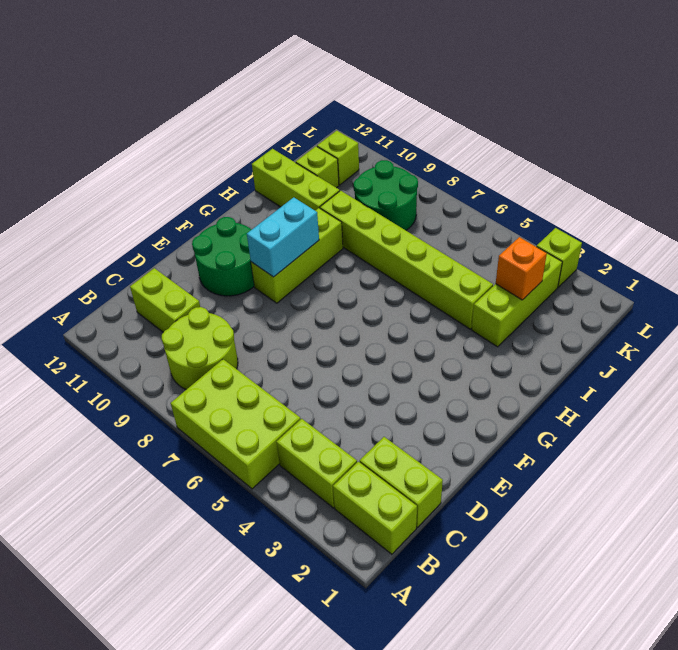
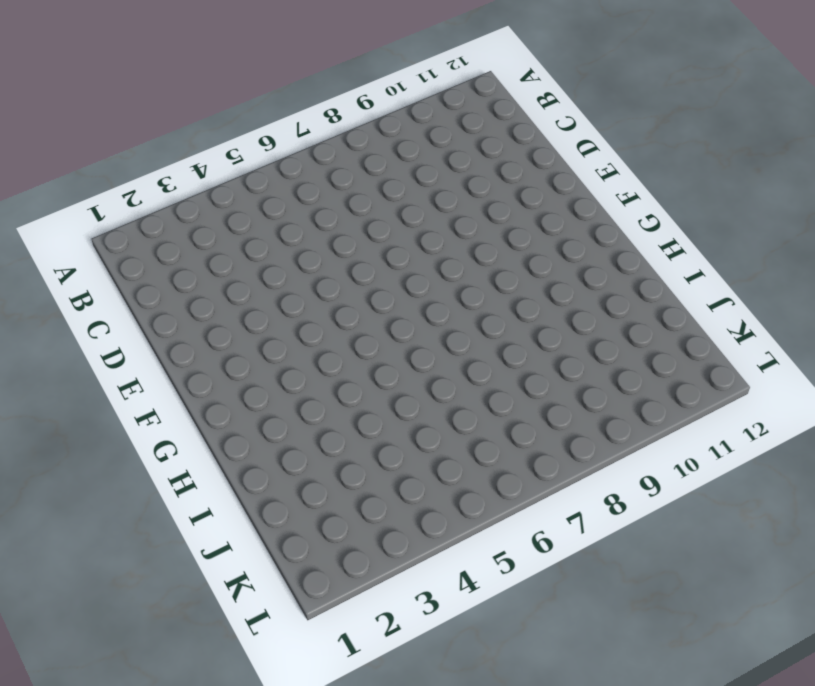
none -> lime brick A5:B7 level 1
none -> lime brick B1:B2 level 1
none -> lime brick B3:B4 level 1

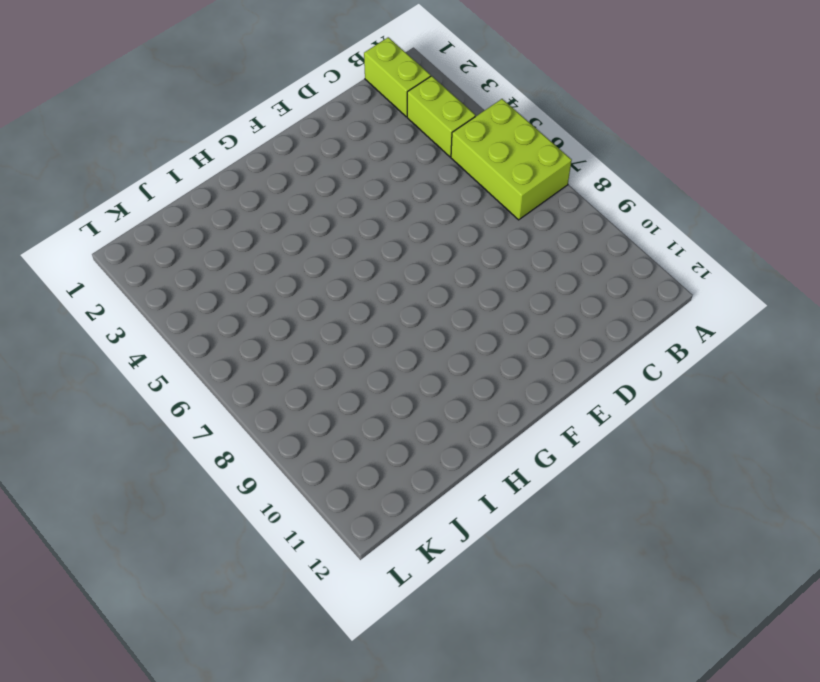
none -> lime round brick B8:C9 level 1
none -> lime brick C1:C2 level 1
none -> lime brick C10:C11 level 1

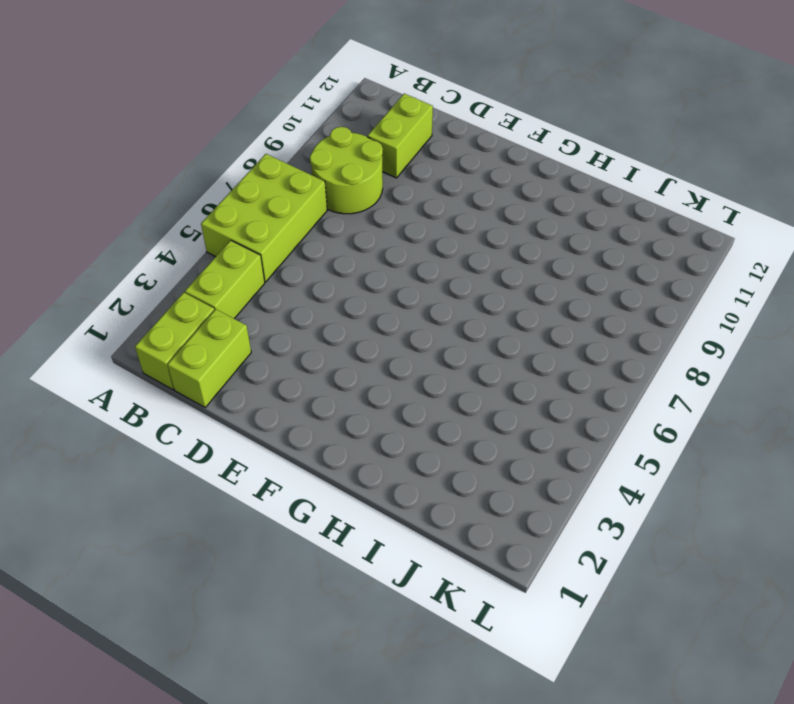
none -> green round brick E10:F11 level 1
none -> lime brick F9:H9 level 1
none -> lime brick I3:K3 level 1

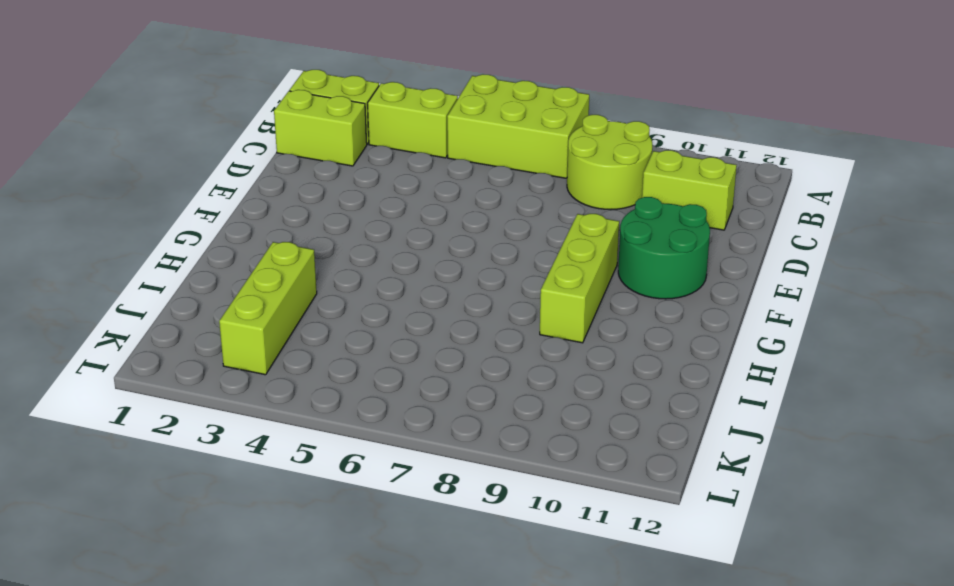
none -> lime brick I4:I9 level 1
none -> lime brick I10:I12 level 1
none -> green round brick J8:K9 level 1

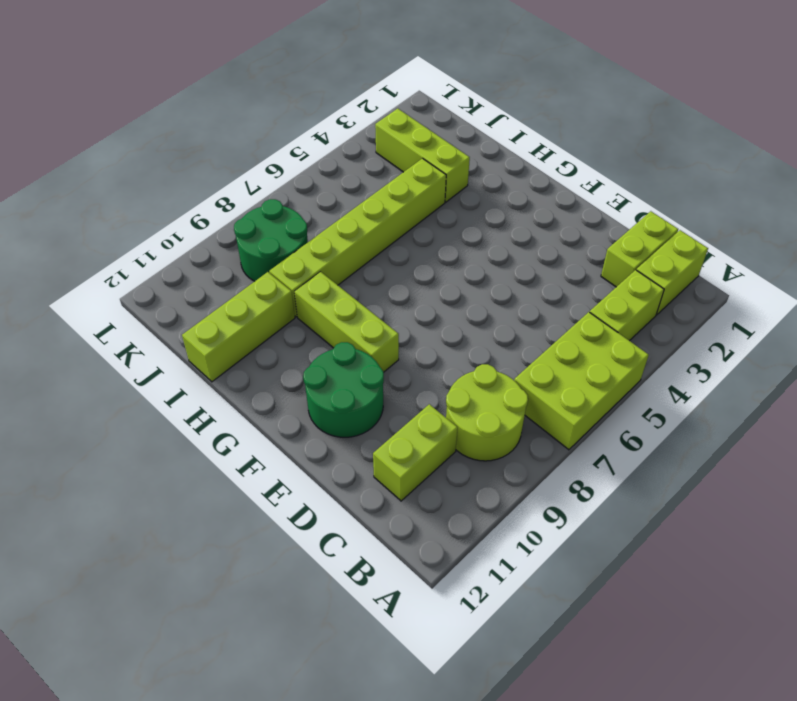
none -> lime brick J11 level 1
none -> lime brick K11 level 1
none -> lime brick L3 level 1

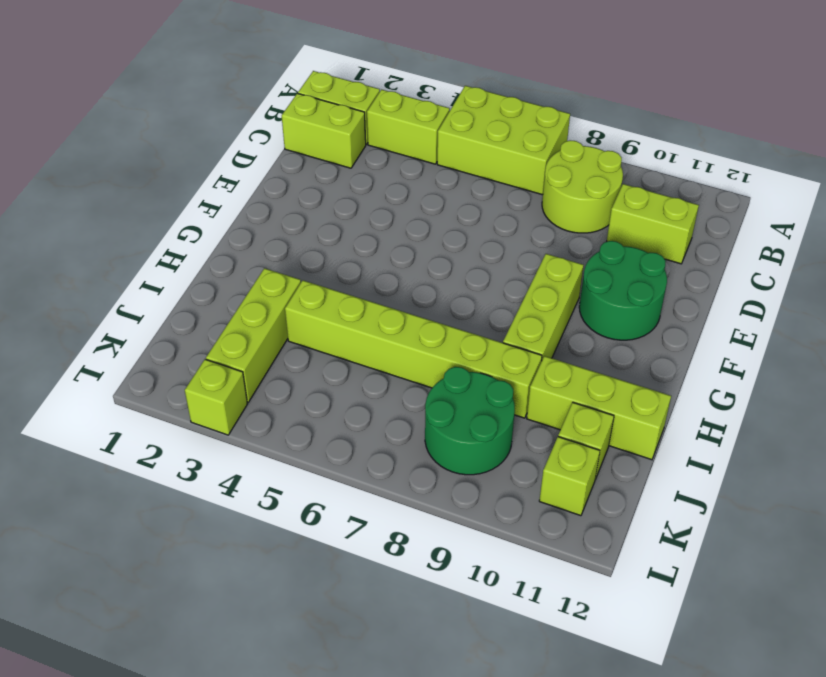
none -> cyan brick F9:G9 level 2
none -> orange brick J3 level 2

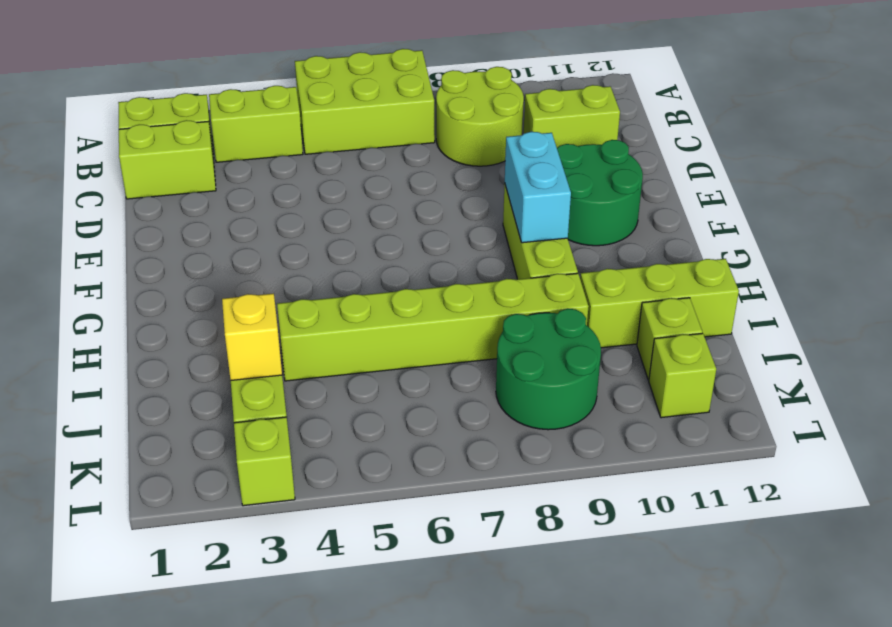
yellow brick J3 level 2 -> orange brick J3 level 2

